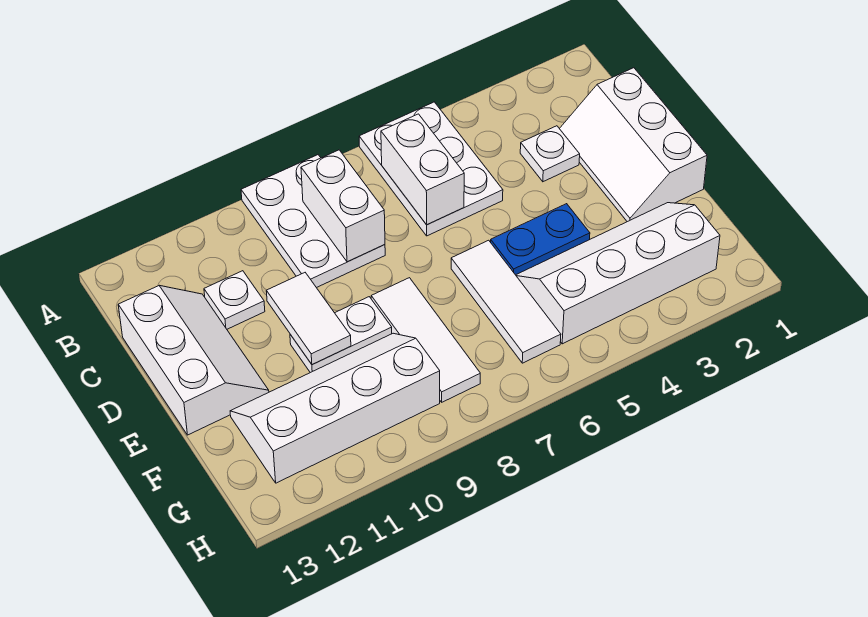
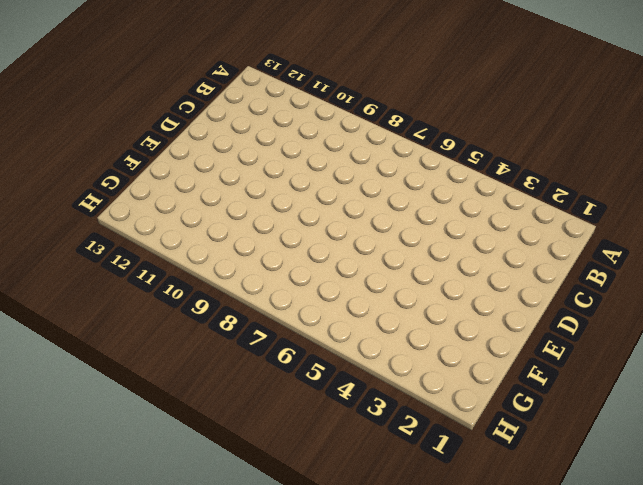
none -> white plate A5:C6 level 1
none -> white plate A8:C9 level 1
none -> white slope C1:E2 level 1 top 1

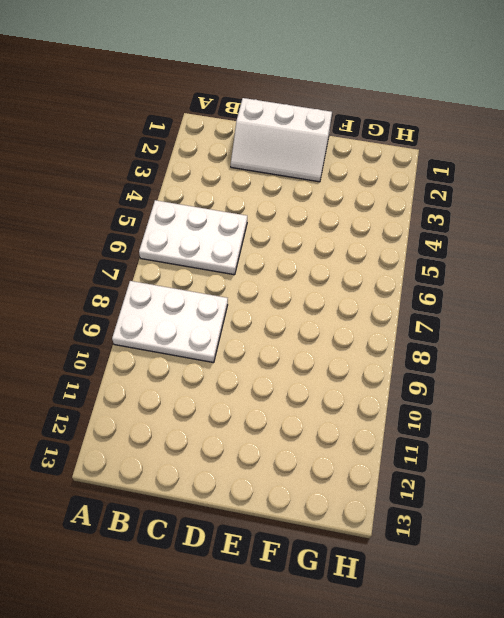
none -> white plate C3 level 1
none -> white plate C11 level 1
none -> white slope C12:E13 level 1 top 13

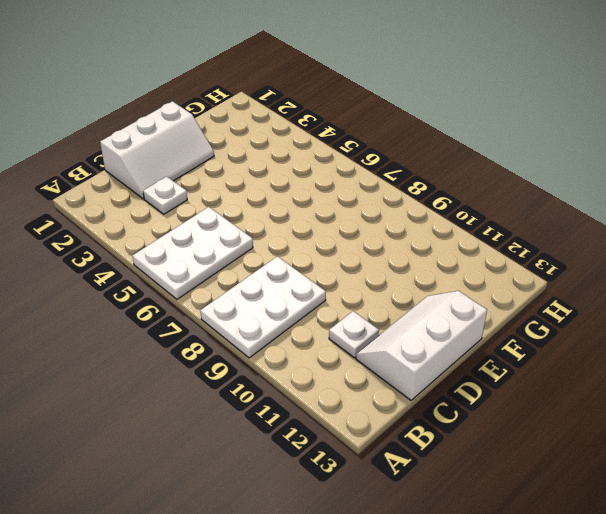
none -> blue plate E4:E5 level 1
none -> white tile E6:G6 level 1
none -> white tile E8:G8 level 1

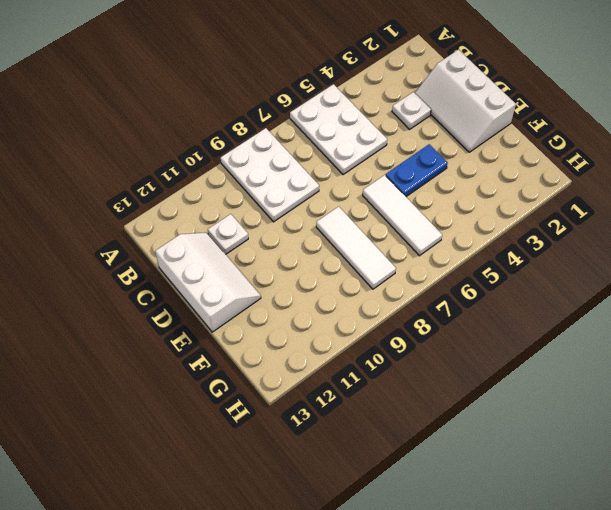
none -> white plate E9:E10 level 1
none -> white slope F2:G5 level 1 top G
none -> white slope F9:G12 level 1 top G

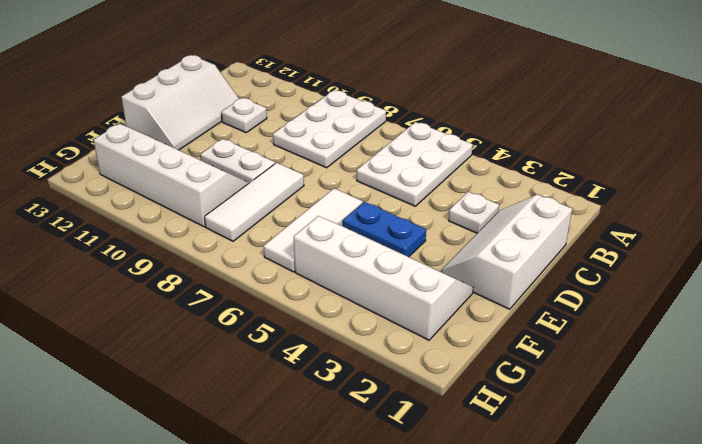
none -> white brick B6:C6 level 2
none -> white brick B8:C8 level 2
none -> white tile D10:E10 level 2

